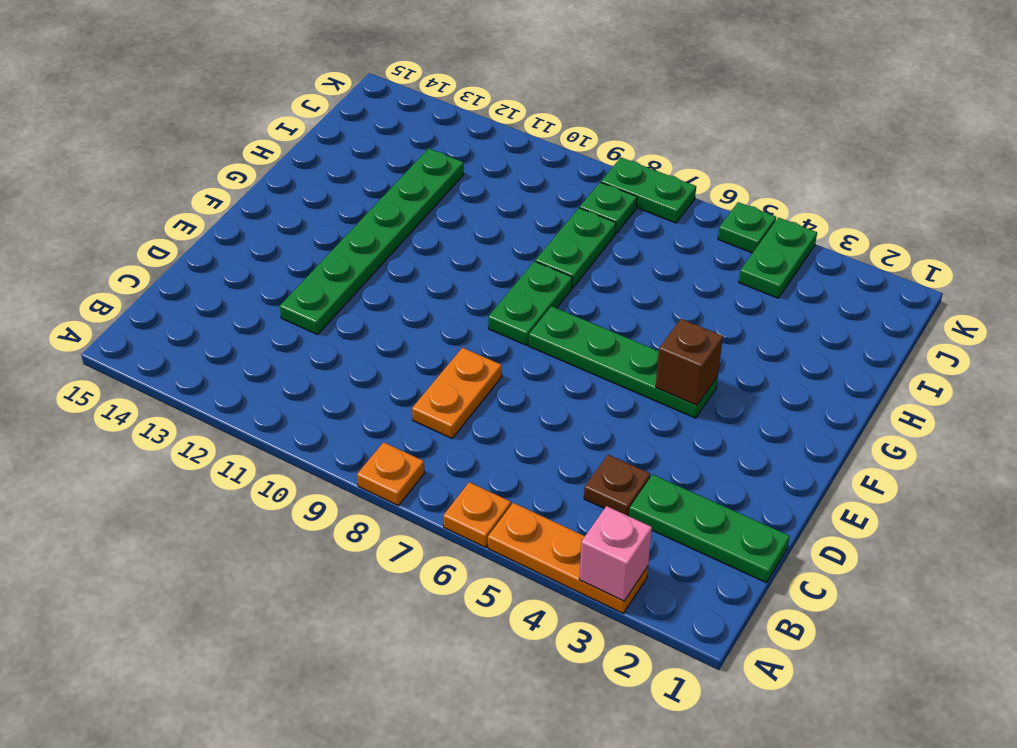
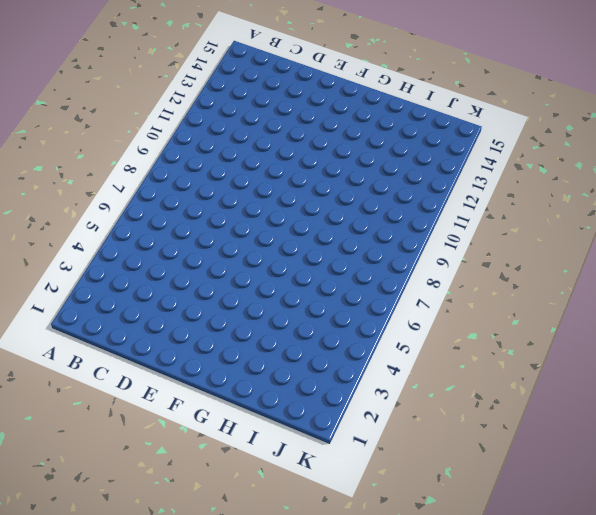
none -> orange plate A3:A5 level 1
none -> orange plate A6 level 1
none -> orange plate A8 level 1

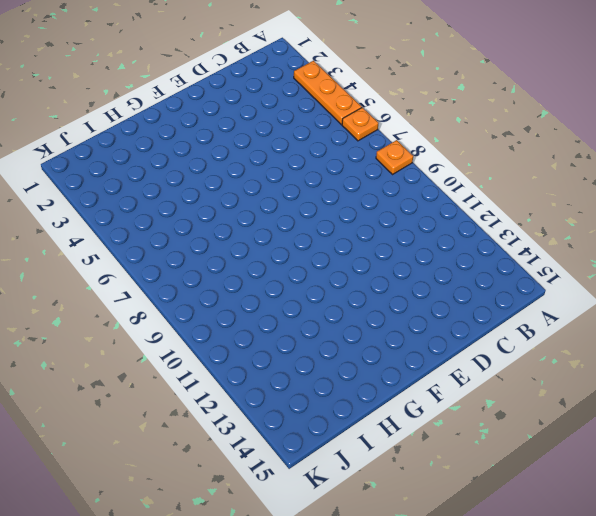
none -> green plate C1:C3 level 1
none -> brown plate C4 level 1
none -> orange plate C8:D8 level 1

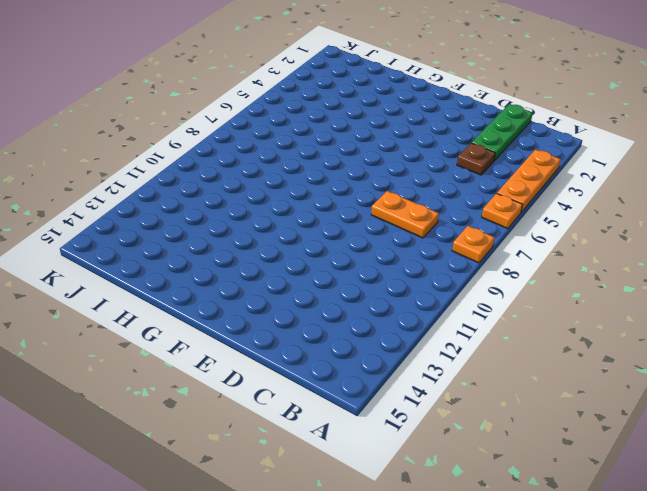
none -> green plate D12:I12 level 1
none -> green plate F4:F7 level 1
none -> green plate F8:G8 level 1

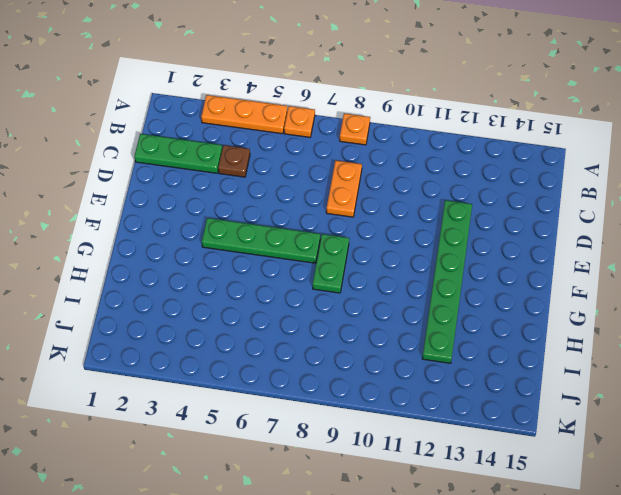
none -> green plate H8:I8 level 1
none -> green plate J4:K4 level 1
none -> green plate J8 level 1

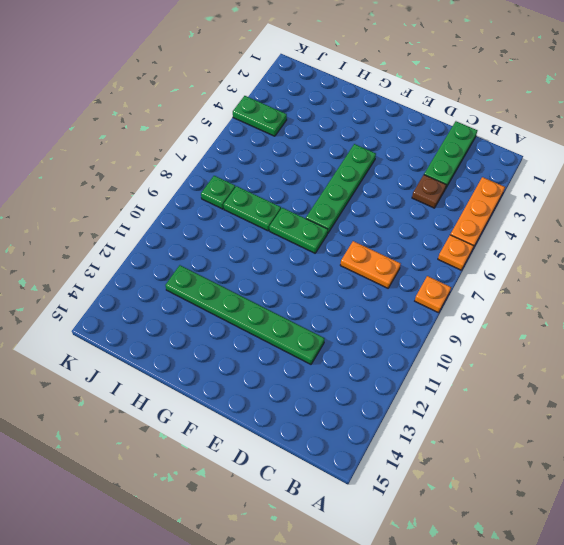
none -> green plate K5 level 1
none -> green plate K7:K8 level 1
none -> pink brick A3 level 2

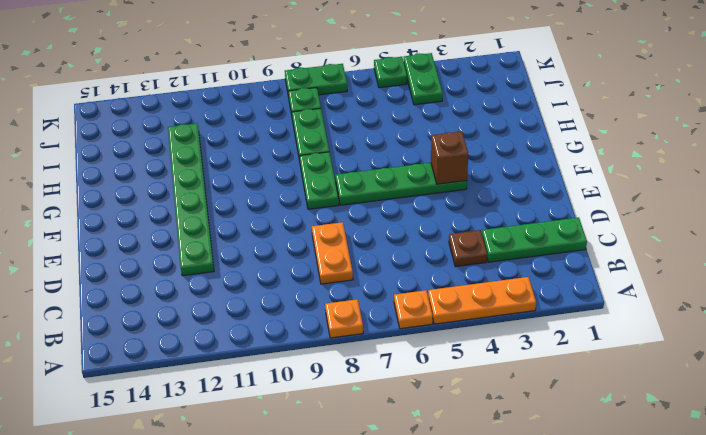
none -> pink brick A3 level 2

